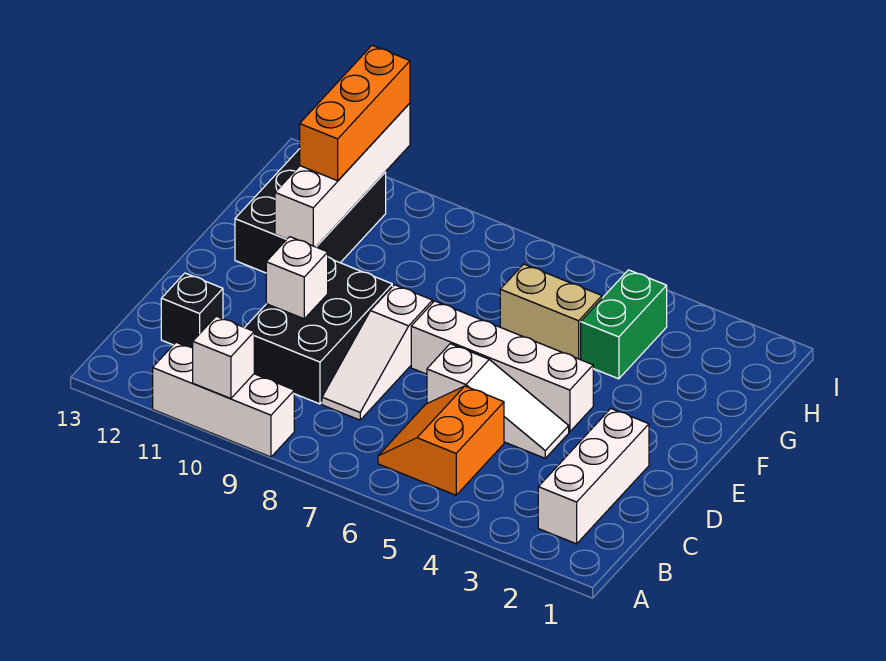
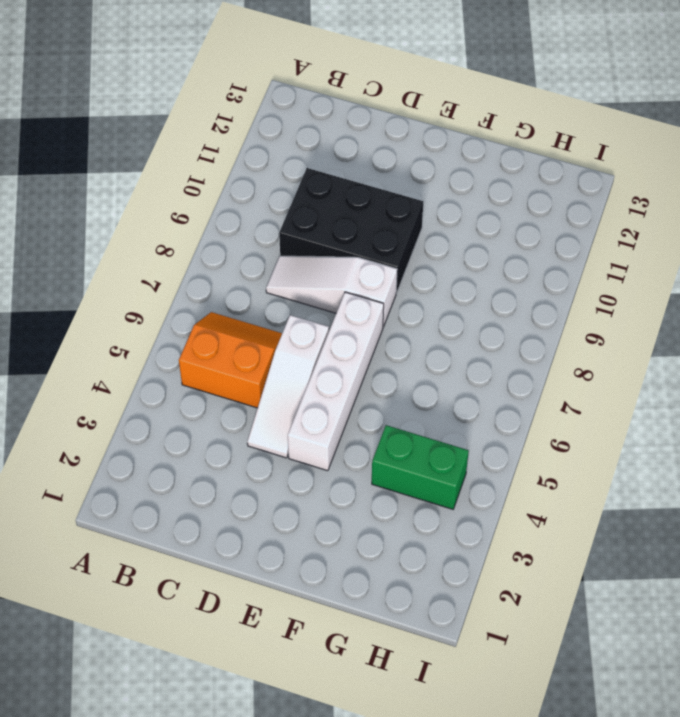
none -> white brick A9:A11 level 1
none -> white brick B2:D2 level 1
none -> black brick C12 level 1

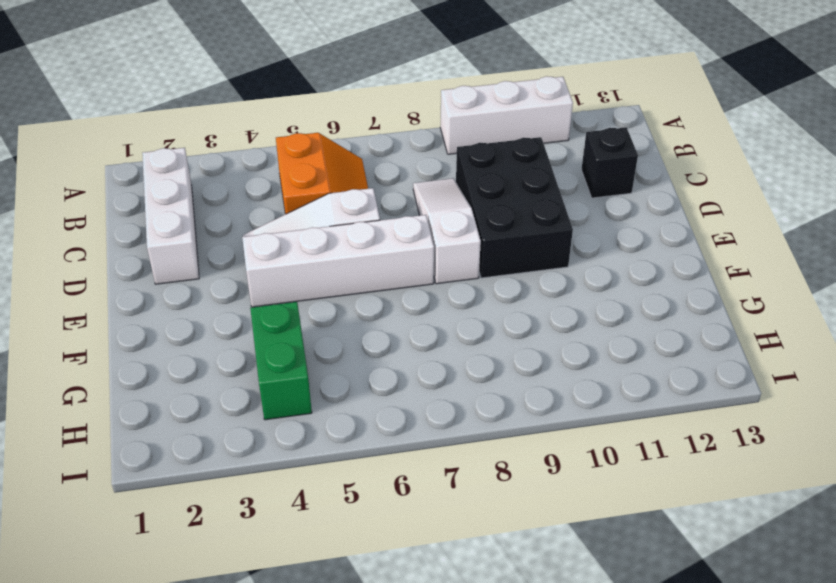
none -> black brick F11:H12 level 1
none -> tan brick G5:G6 level 1
none -> white brick A10 level 2

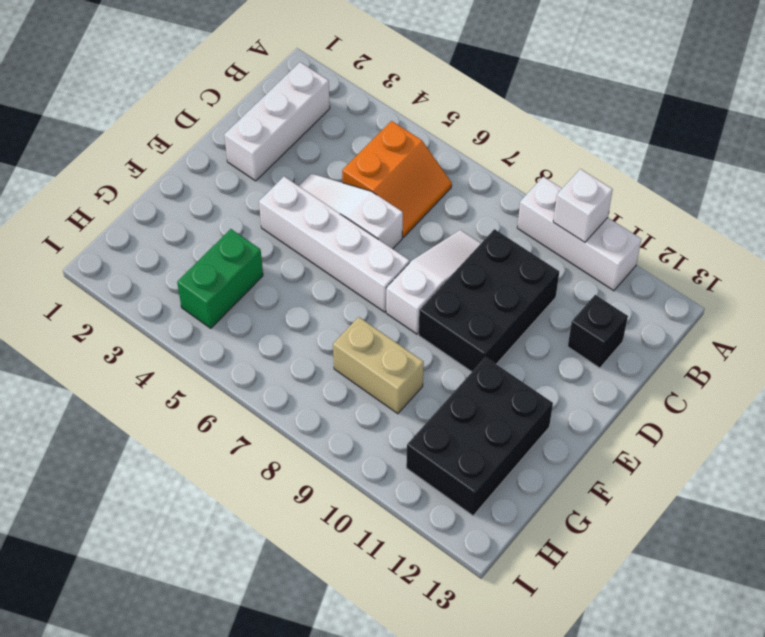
tan brick G8:G9 level 1 -> tan brick G5:G6 level 1
none -> white brick D10 level 2
none -> white brick F11:I11 level 2
none -> orange brick G11:I11 level 3

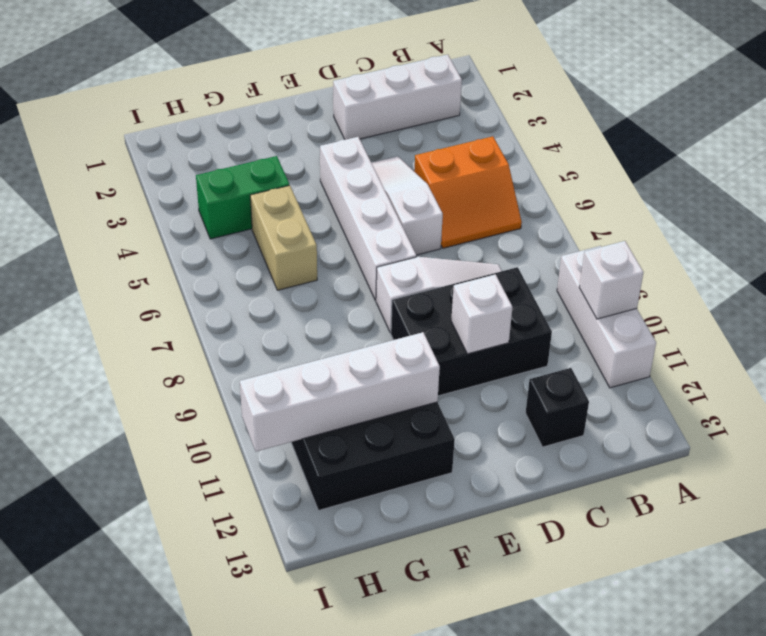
none -> orange brick G11:I11 level 3

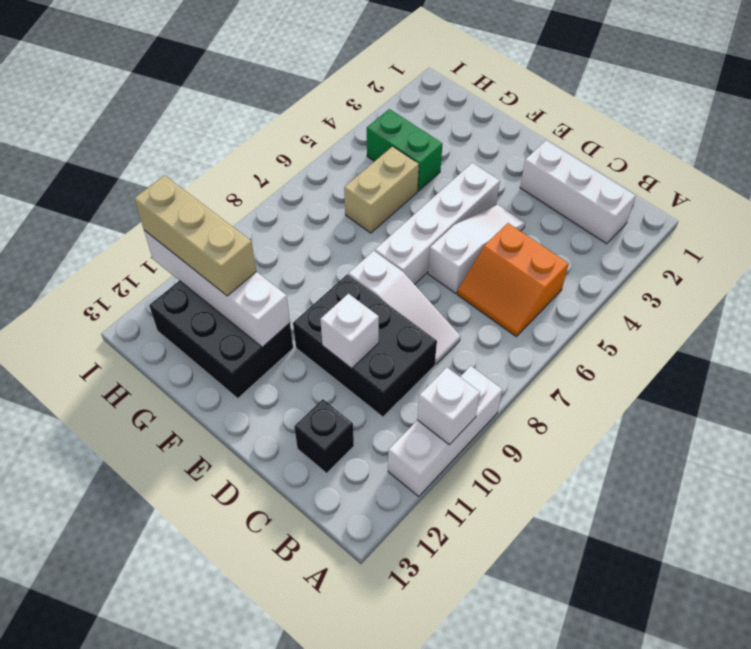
tan brick G11:I11 level 3 -> orange brick G11:I11 level 3

